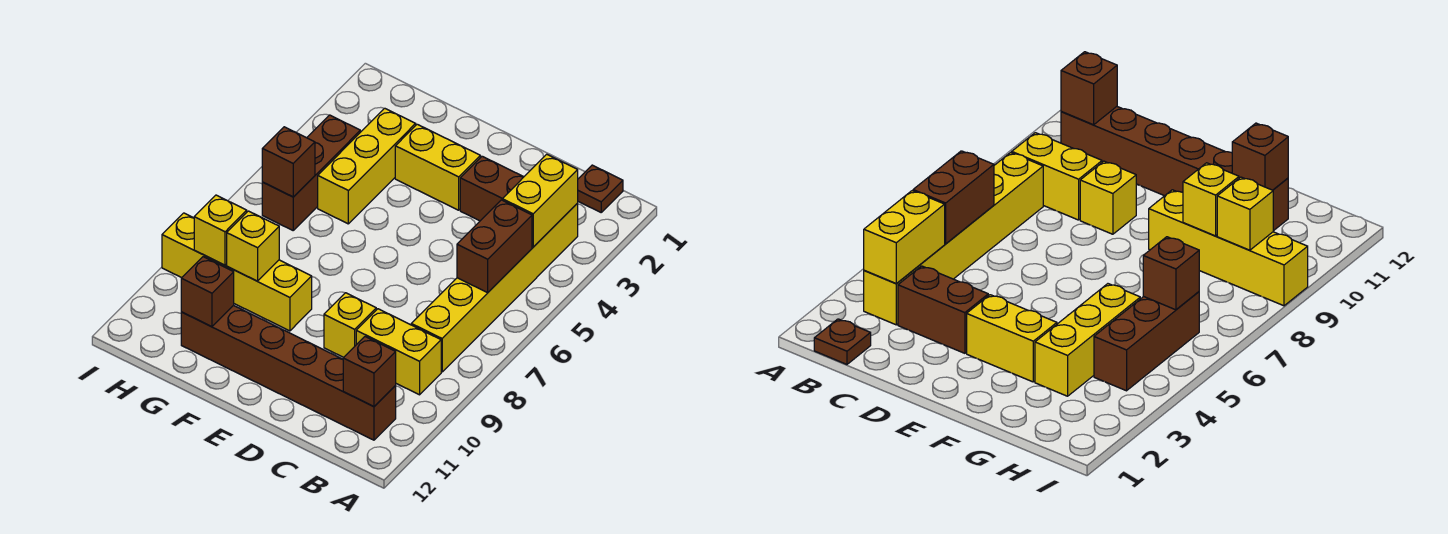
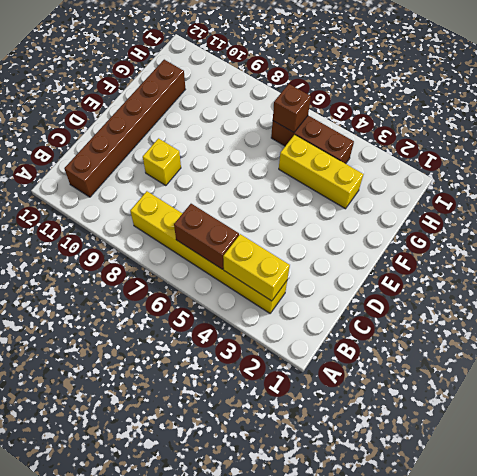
none -> brown plate B1 level 1
none -> yellow brick B9:C9 level 1
none -> brown brick C3:D3 level 1

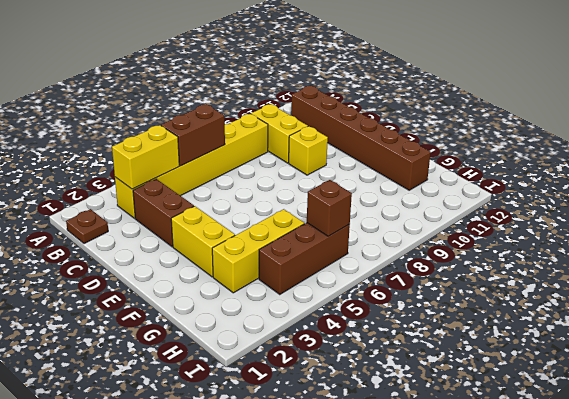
none -> yellow brick F9:I9 level 1
none -> brown brick B11 level 2
none -> yellow brick G9 level 2

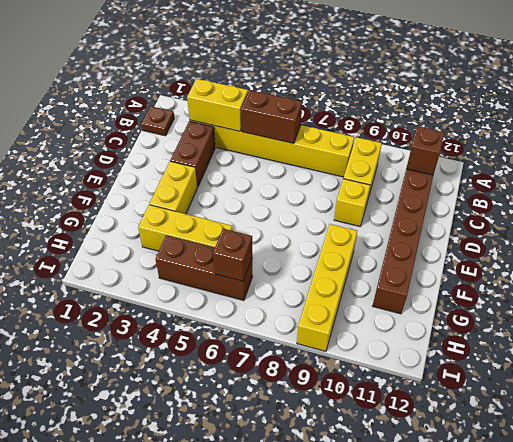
none -> yellow brick G9 level 2
none -> brown brick G11 level 2
none -> yellow brick H9 level 2

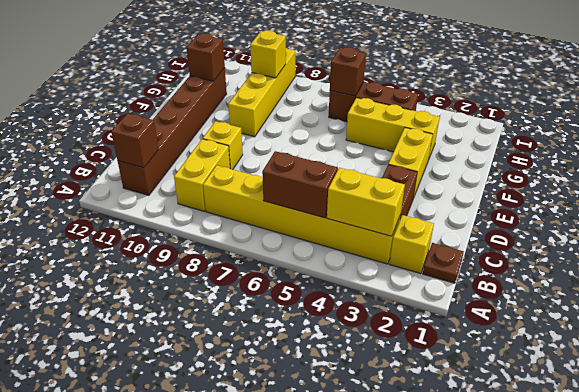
yellow brick B2 level 1 -> yellow brick G9 level 2

